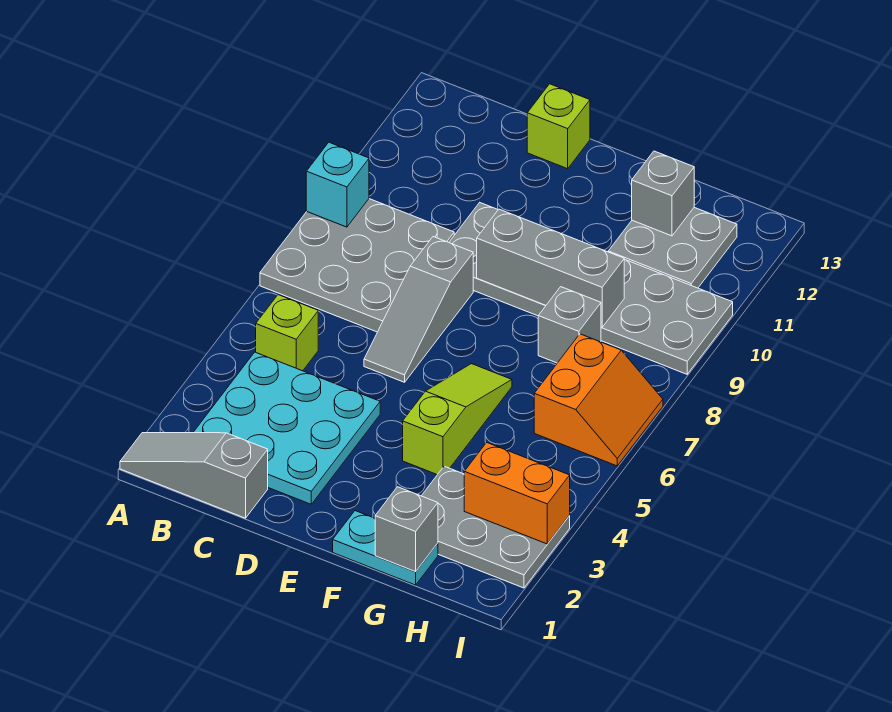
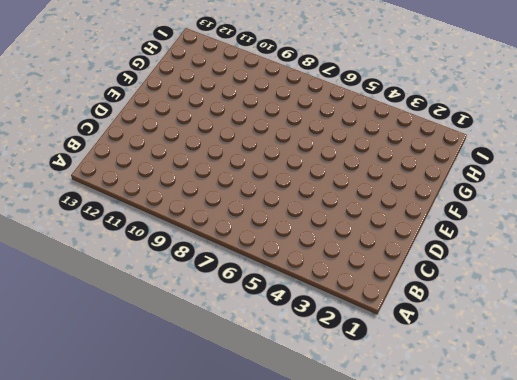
none -> grey slope A1:C1 level 1 top C
none -> grey plate A7:C9 level 1
none -> cyan plate B2:D4 level 1

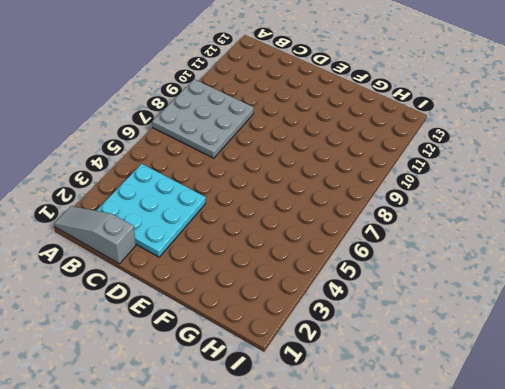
none -> lime brick B5 level 1
none -> grey slope D6:D8 level 1 top 8
none -> grey plate D9:I10 level 1

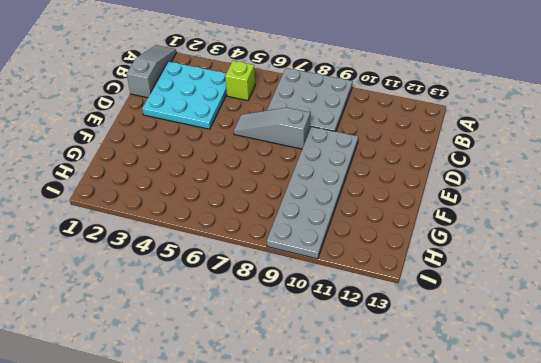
none -> lime brick D13 level 1
none -> cyan plate F1:G1 level 1
none -> lime slope F4:F6 level 1 top 4

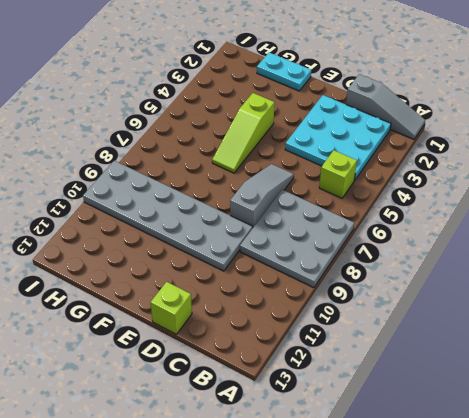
none -> grey plate G2:I3 level 1
none -> grey brick G8 level 1
none -> grey plate G11:H12 level 1

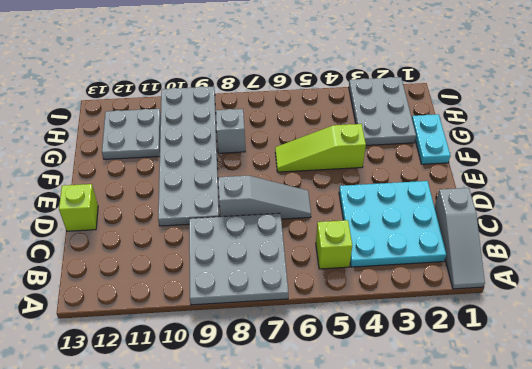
none -> orange slope H6:I7 level 1 top H
none -> cyan brick A9 level 2
none -> grey brick E9:G9 level 2

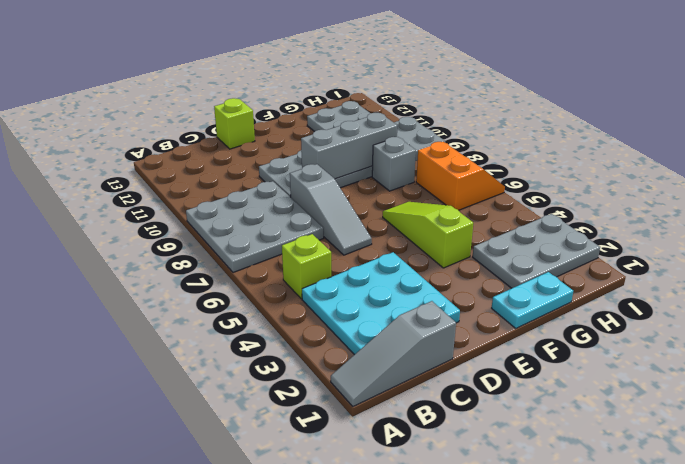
none -> cyan brick A9 level 2
none -> grey brick G1 level 2
none -> grey brick G12 level 2

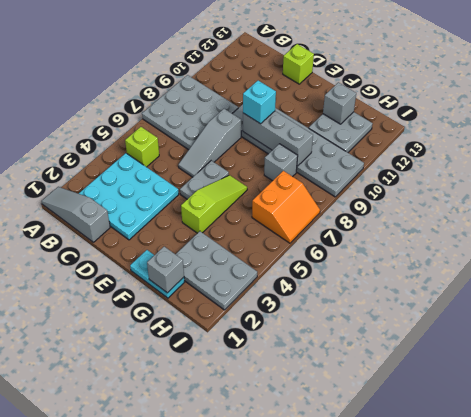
grey plate E5:E6 level 1 -> none
cyan brick E9 level 3 -> cyan brick A9 level 2
none -> orange brick H3:I3 level 2

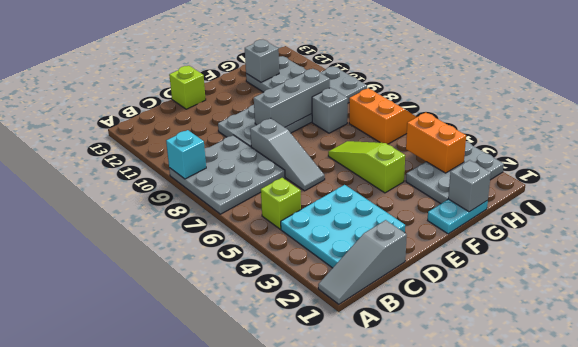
orange brick H3:H4 level 2 -> orange brick H3:I3 level 2

